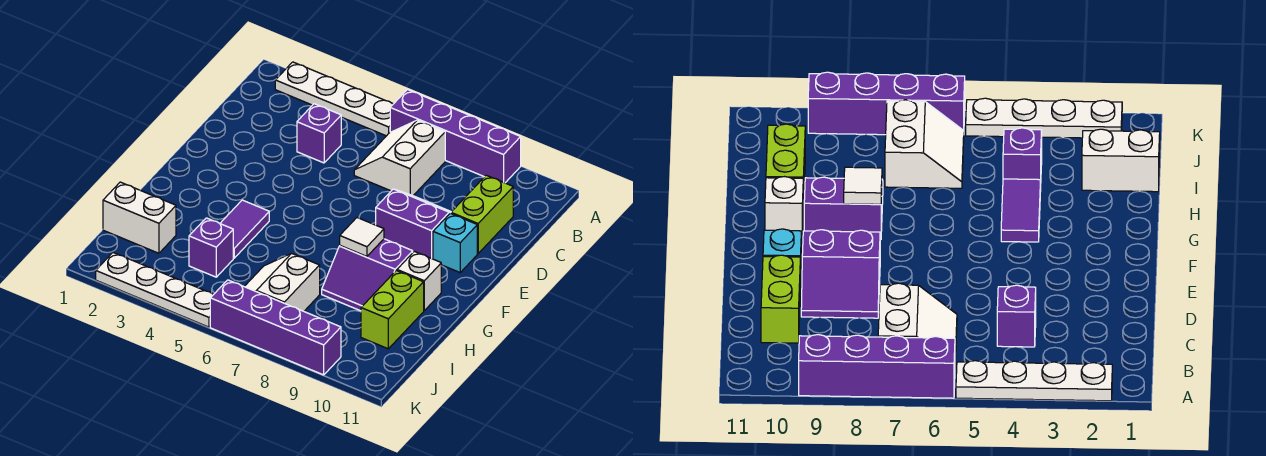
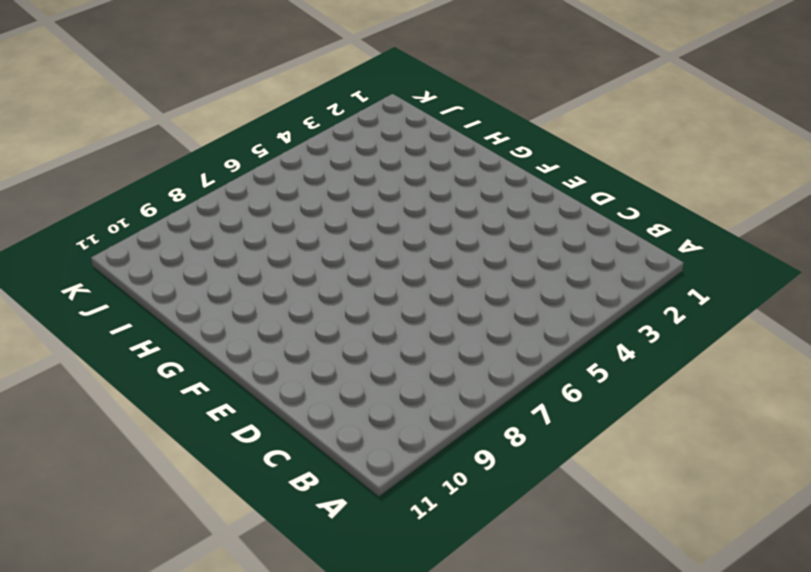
none -> white plate A2:A5 level 1
none -> purple brick A6:A9 level 1
none -> white slope B6:C7 level 1 top 7

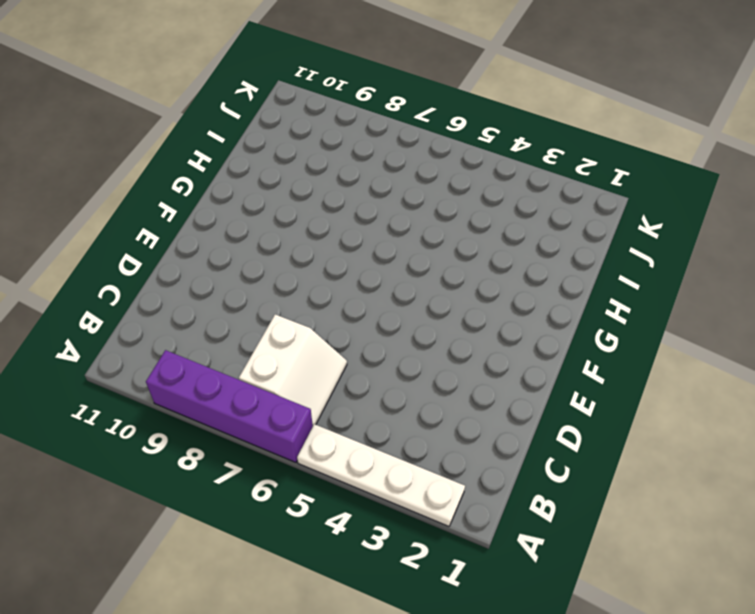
none -> purple brick C4 level 1
none -> lime brick C10:D10 level 1
none -> purple slope D8:E9 level 1 top E

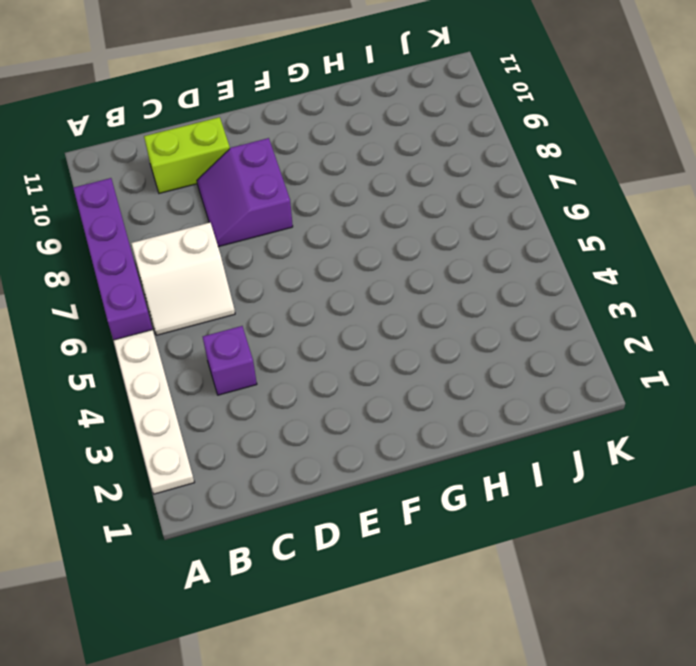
none -> cyan brick E10 level 1
none -> purple tile G4:H4 level 1
none -> purple slope G8:H9 level 1 top G

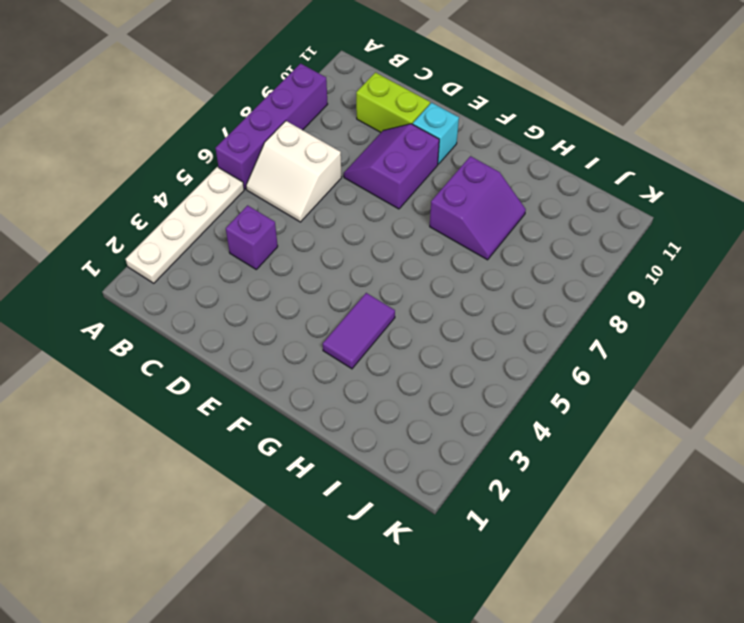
purple tile G3:G4 level 1 -> purple tile G4:H4 level 1
none -> white brick G10 level 1
none -> lime brick H10:I10 level 1
none -> white brick I1:I2 level 1

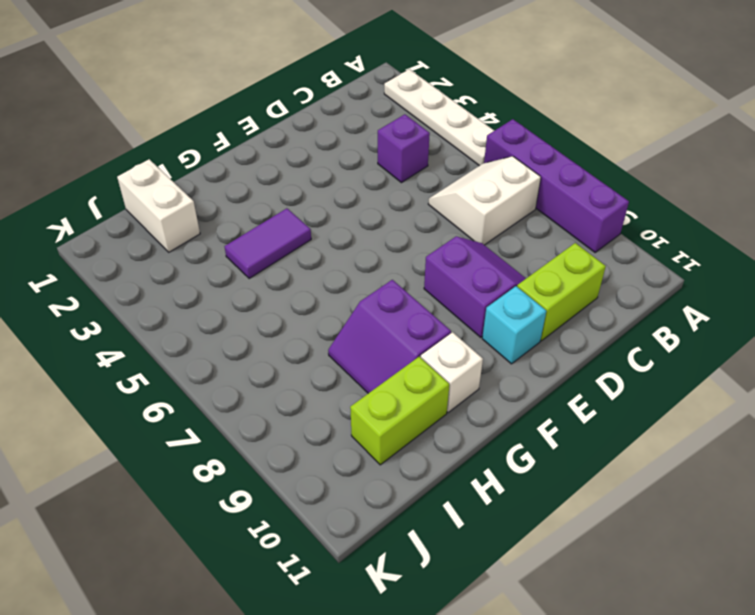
none -> purple brick I4 level 1
none -> white slope I6:J7 level 1 top 7
none -> white plate K2:K5 level 1

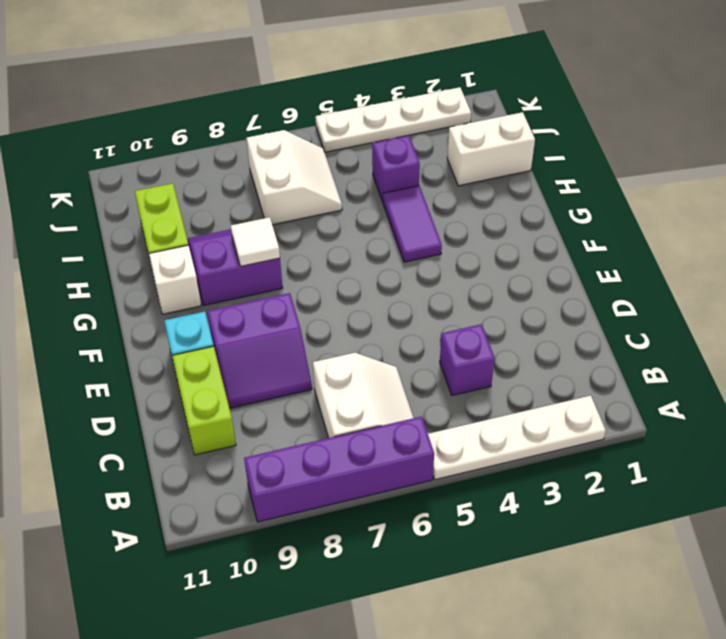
none -> purple brick K6:K9 level 1

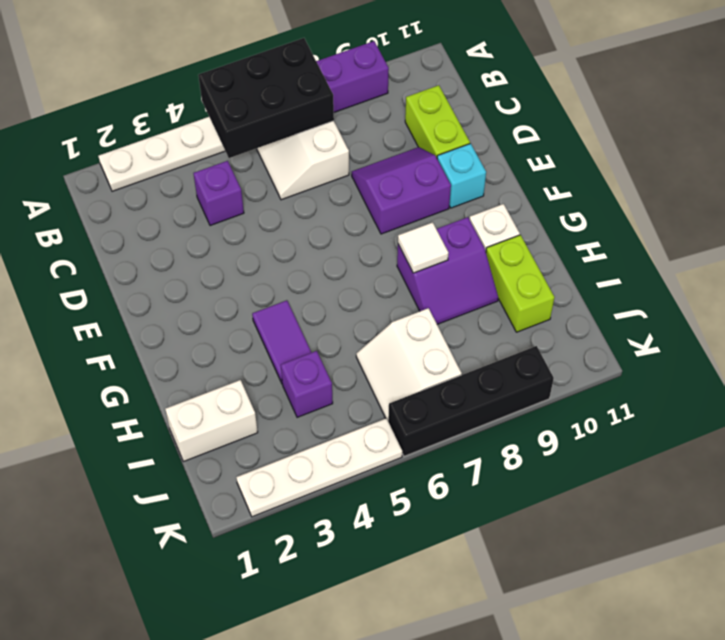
black brick A5:B7 level 2 -> none
black brick K6:K9 level 1 -> purple brick K6:K9 level 1

